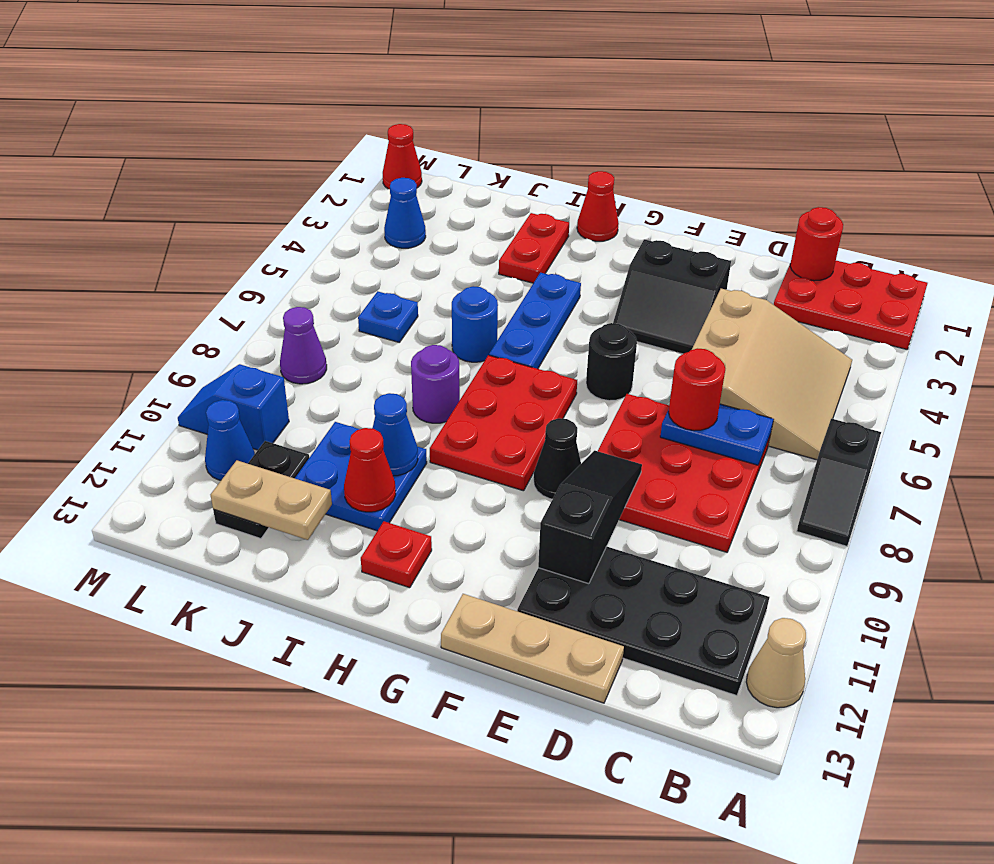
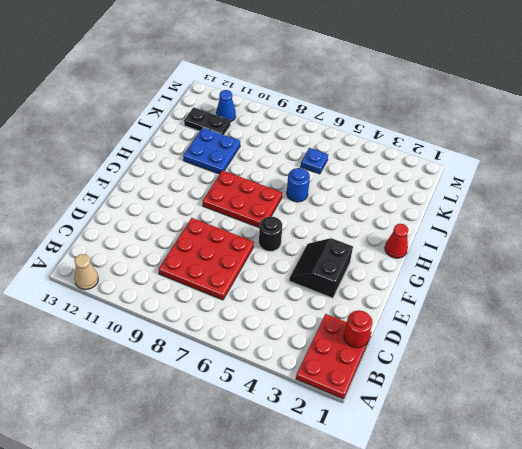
none -> black slope A7:A8 level 1 top 7
none -> tan slope B4:D6 level 1 top D
none -> black plate B11:E12 level 1
none -> tan plate D13:F13 level 1

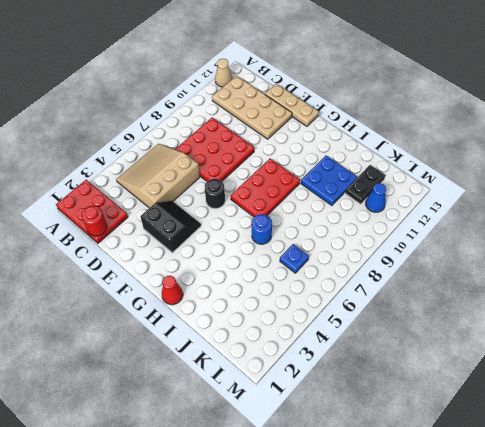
tan plate B11:E12 level 1 -> black plate B11:E12 level 1
none -> black slope A7:A8 level 1 top 7
none -> black cone F9 level 1
none -> blue plate H4:H6 level 1
none -> red plate H12 level 1

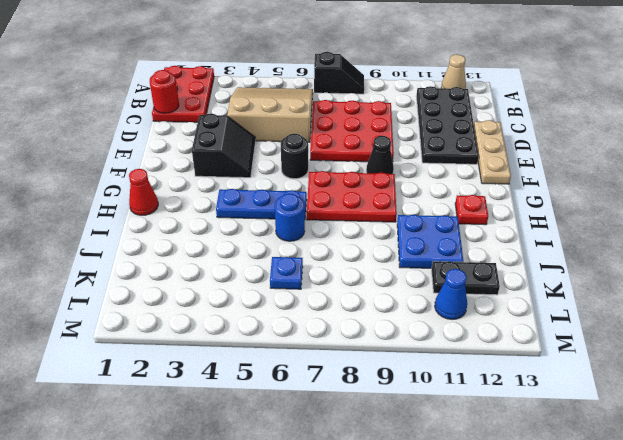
none -> red plate I2:I3 level 1
none -> purple round brick I8 level 1
none -> blue cone L3 level 1
none -> purple cone L8 level 1

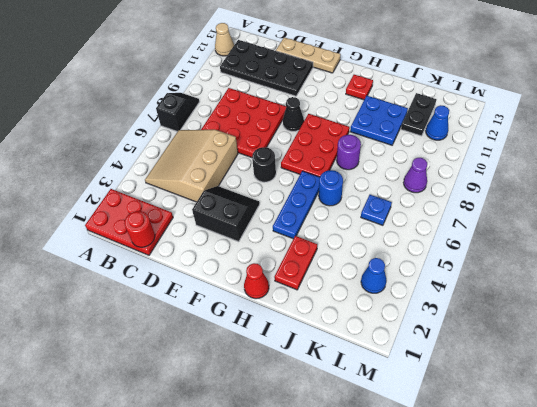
none -> blue slope L10:M10 level 1 top L
none -> red cone M1 level 1
none -> blue plate C7:D7 level 2
none -> black slope E9:E11 level 2 top 11

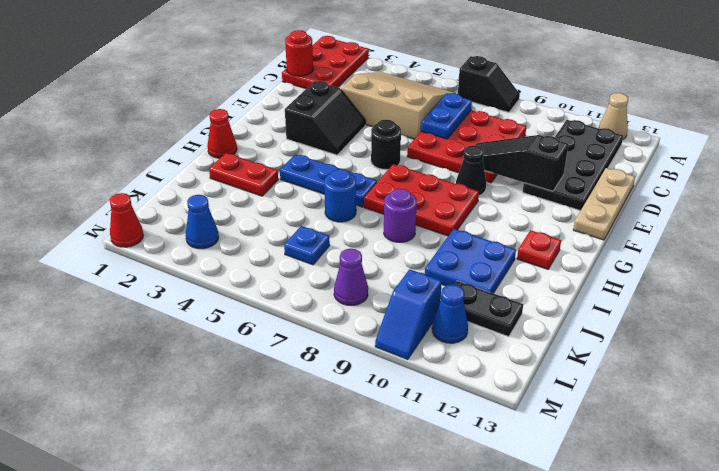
none -> blue cone I10 level 2
none -> red cone I11 level 2
none -> tan plate J12:K12 level 2
none -> red round brick D7 level 3

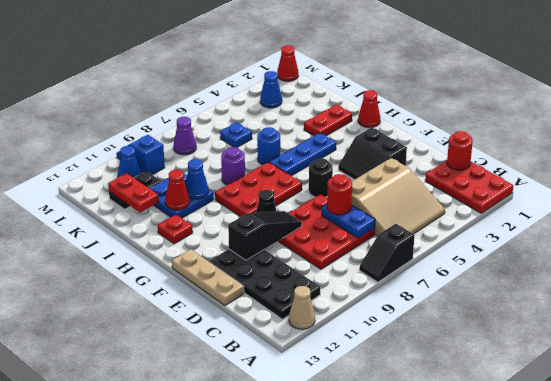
red plate J12:K12 level 2 -> tan plate J12:K12 level 2

